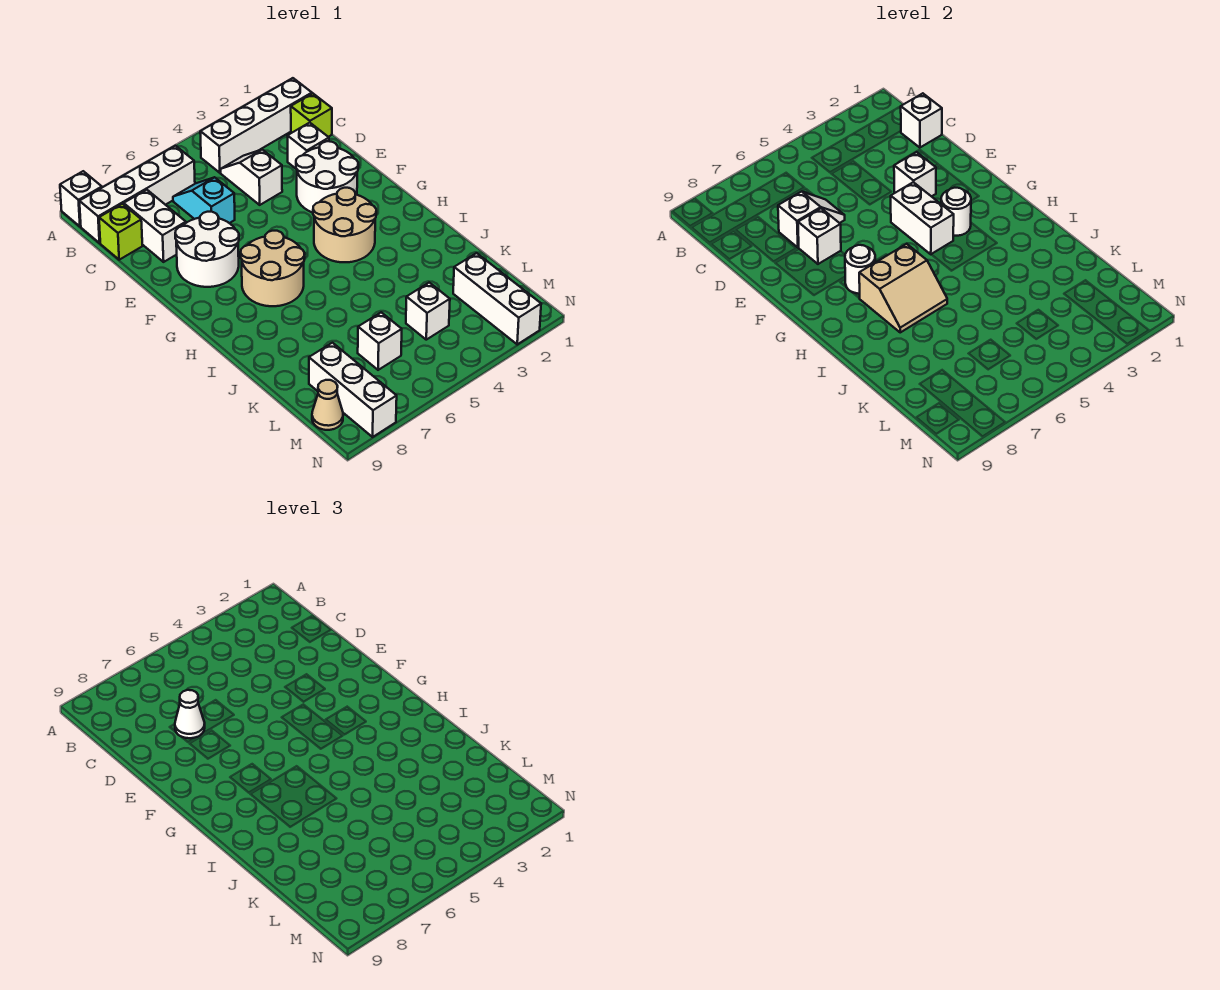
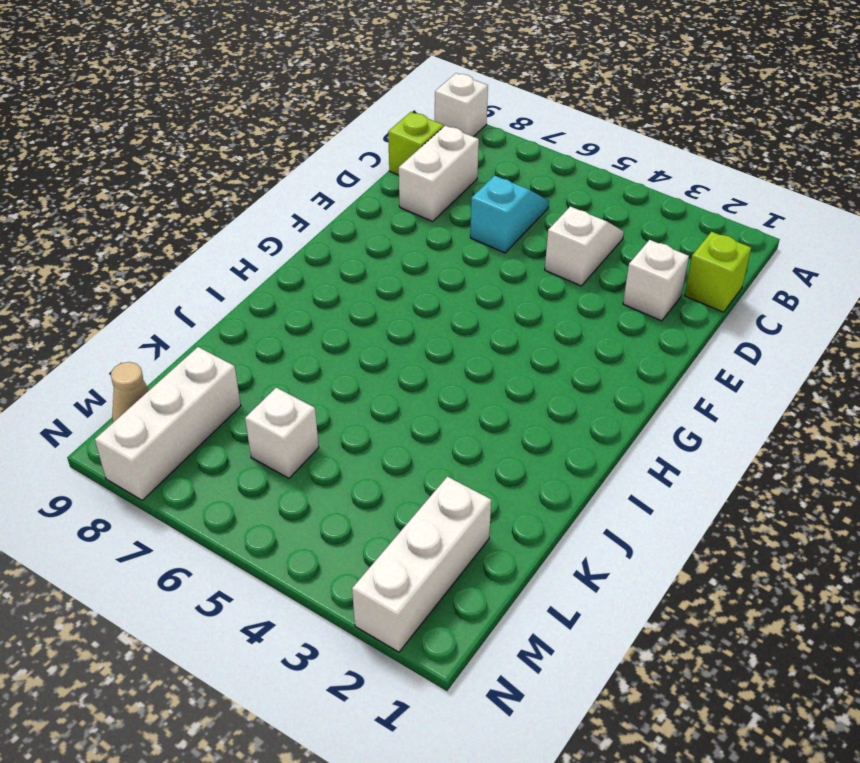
none -> white brick B1:B4 level 1
none -> white brick B6:B9 level 1
none -> white round brick E2:F3 level 1

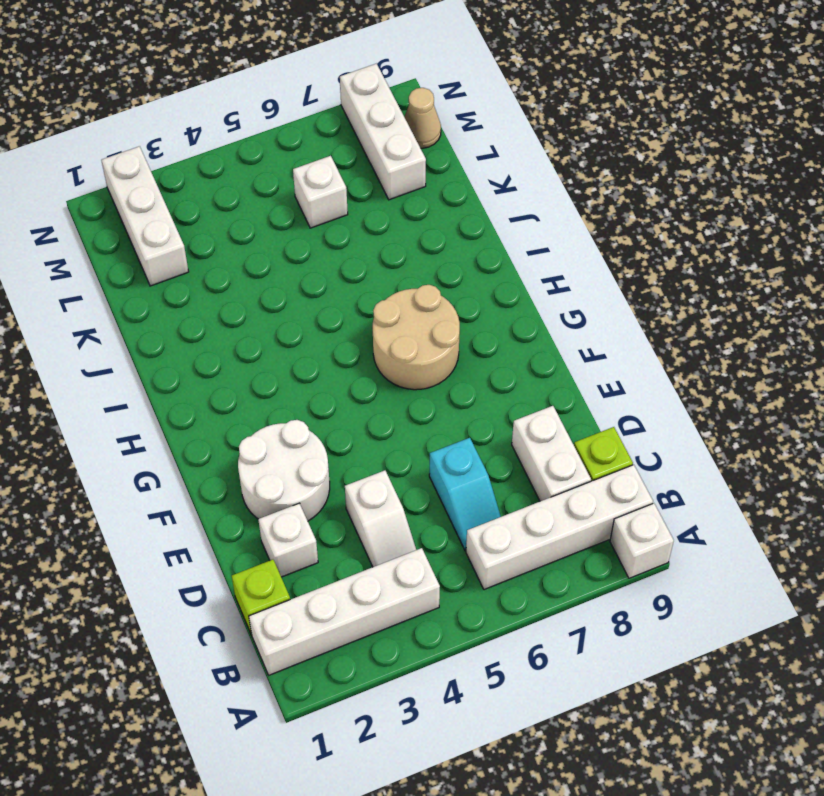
none -> white round brick E7:F8 level 1
none -> tan round brick G3:H4 level 1
none -> white brick L4 level 1

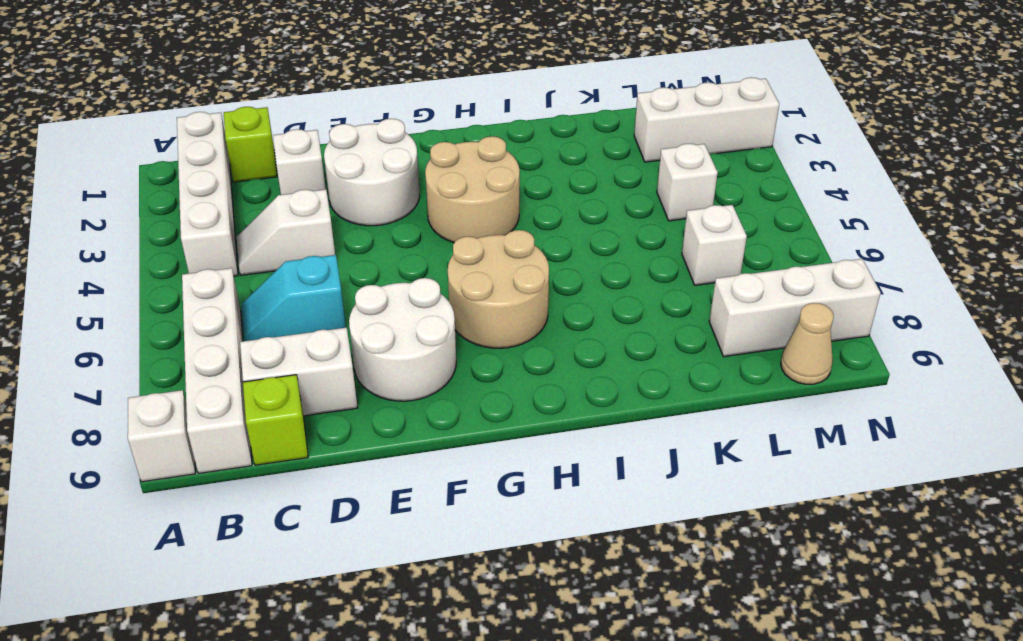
none -> white brick C1 level 2
none -> white slope D6:D7 level 2 top 7
none -> white brick E3 level 2

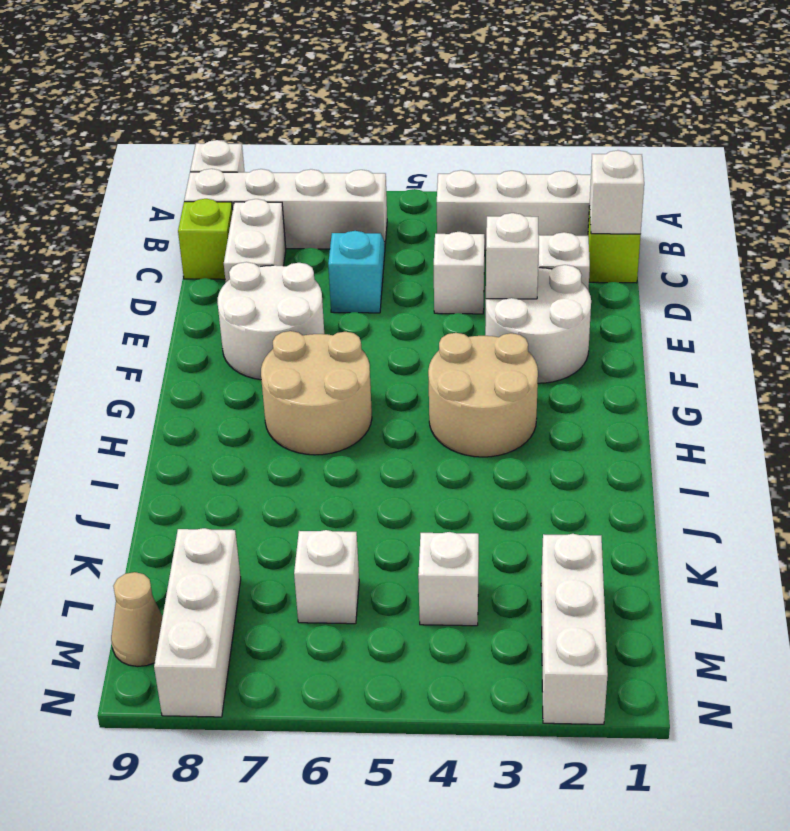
none -> white slope D6:D7 level 2 top 7
none -> white brick E7 level 2
none -> white brick F4:G4 level 2

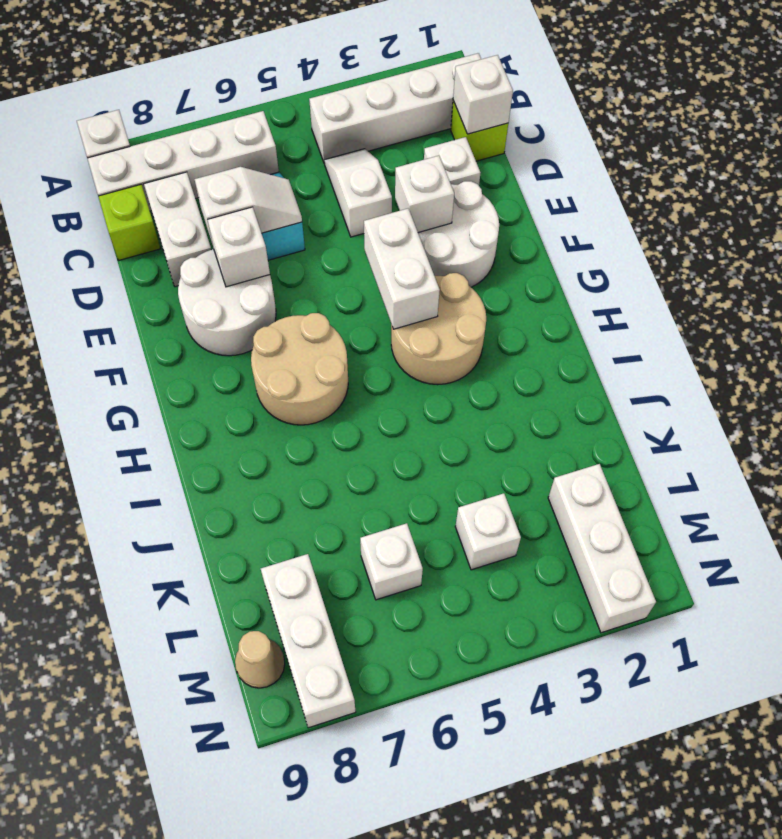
none -> white round brick G3 level 2
none -> white round brick G7 level 2
none -> tan slope H6:I7 level 2 top H

